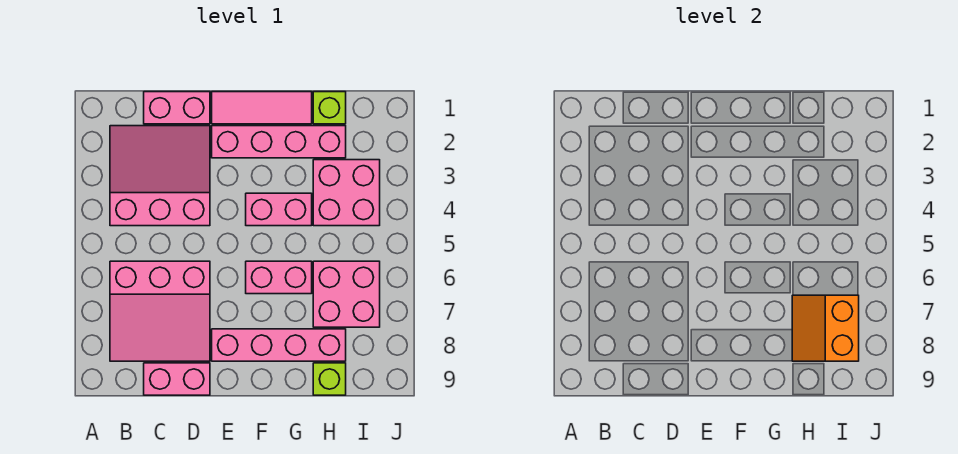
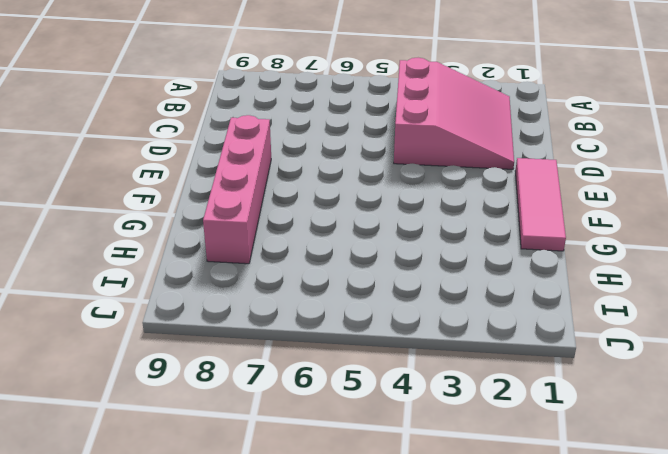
none -> pink slope B6:D8 level 1 top 6
none -> pink brick C1:D1 level 1
none -> pink brick C9:D9 level 1

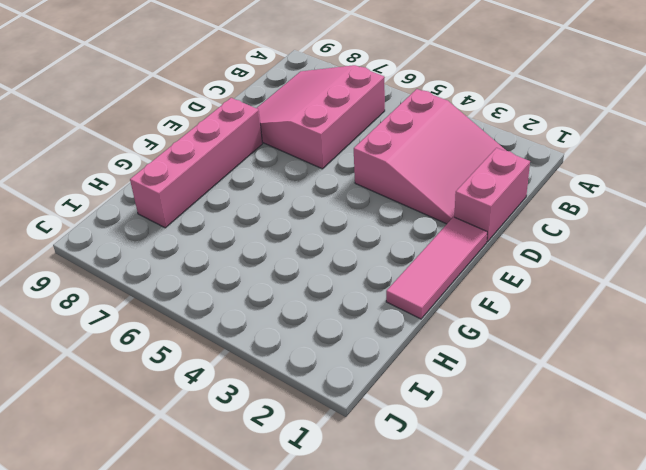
none -> pink brick C9:D9 level 1
none -> pink brick E2:H2 level 1
none -> pink brick F4:G4 level 1

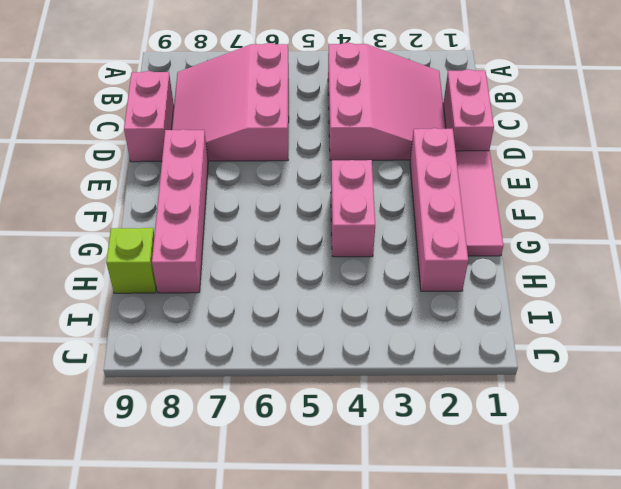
none -> pink brick F6:G6 level 1
none -> lime brick H1 level 1
none -> pink brick H3:I4 level 1

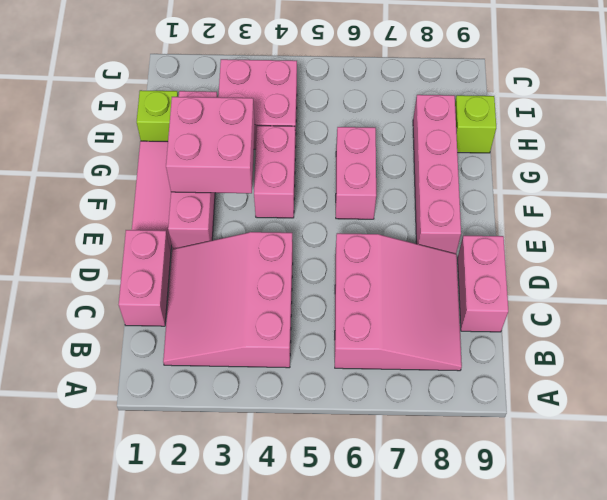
pink brick F2:G3 level 2 -> pink brick H6:I7 level 1
none -> orange slope H7:I8 level 2 top I

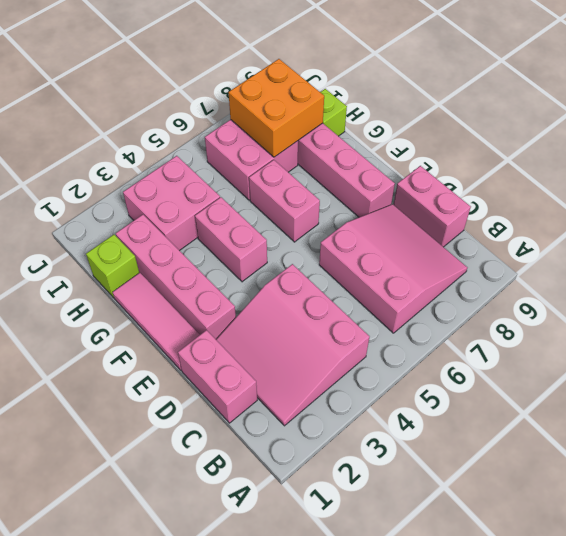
orange brick H7:I8 level 2 -> orange slope H7:I8 level 2 top I

